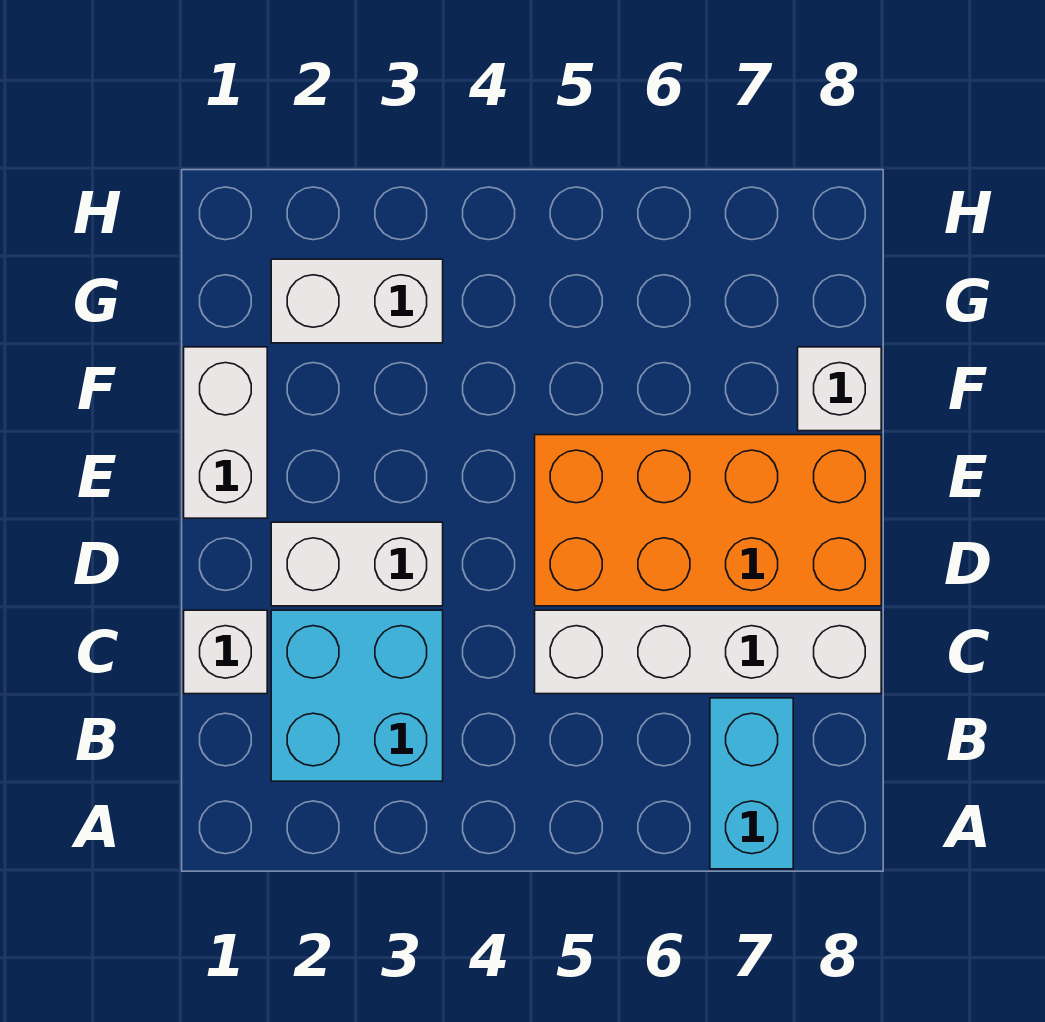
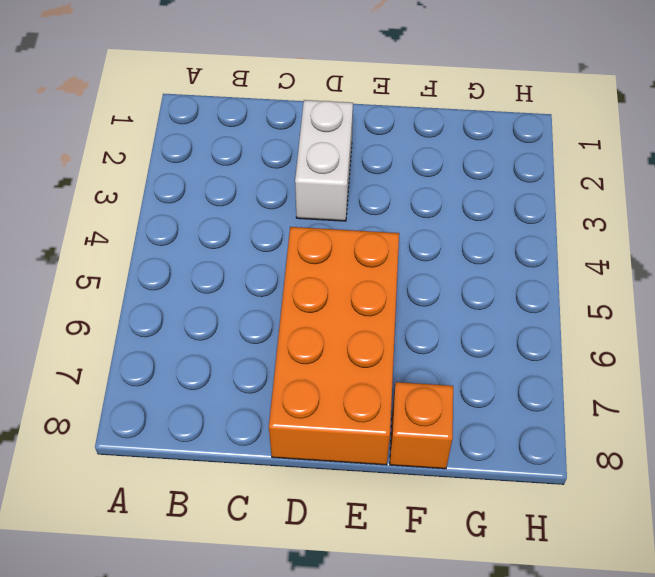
orange brick F8 level 1 -> white brick F8 level 1
none -> cyan brick A7:B7 level 1
none -> cyan brick B2:C3 level 1

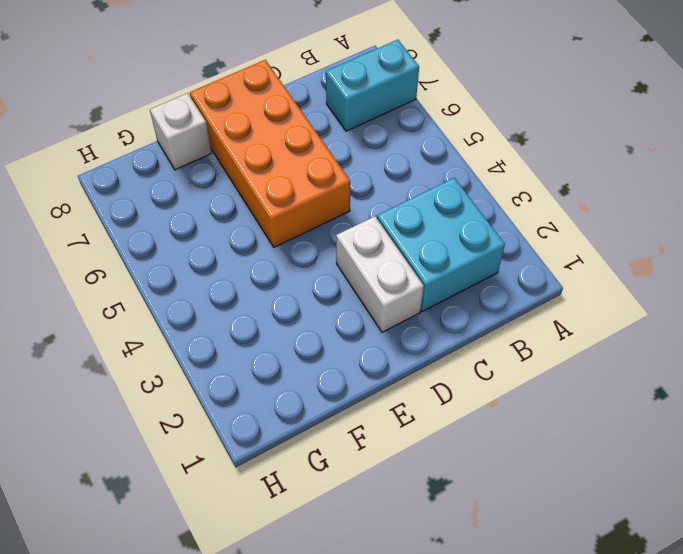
none -> white brick C1 level 1
none -> white brick C5:C8 level 1

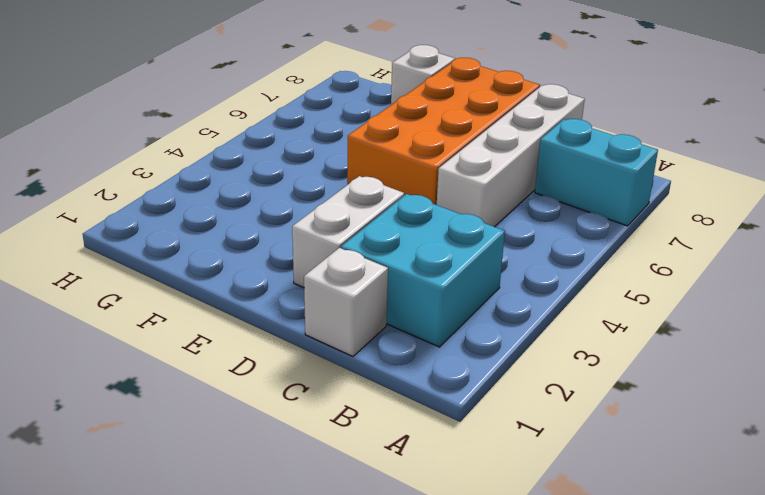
none -> white brick E1:F1 level 1
none -> white brick G2:G3 level 1

